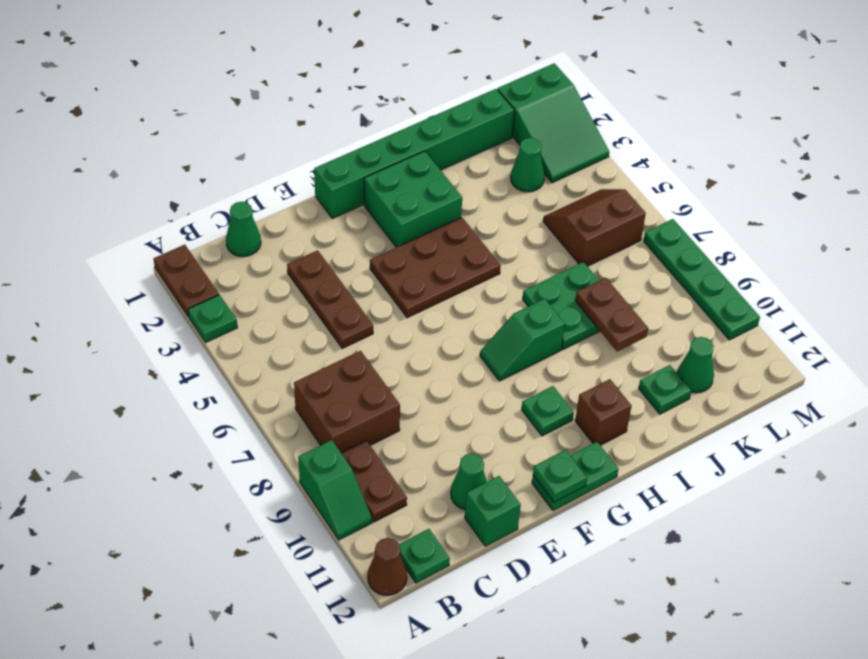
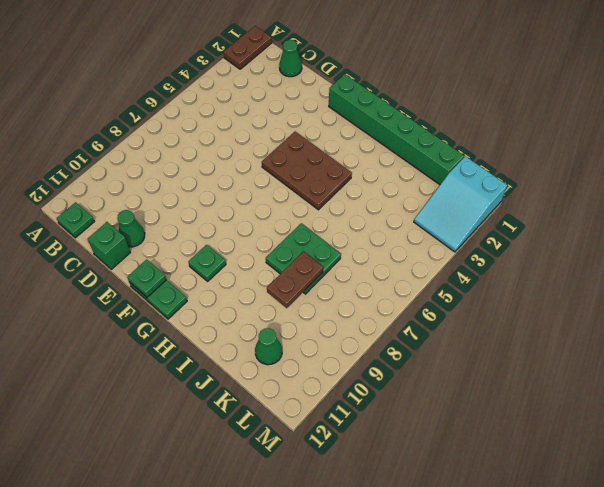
cyan slope L1:M3 level 1 top 1 -> green slope L1:M3 level 1 top 1
none -> green plate A3 level 1
none -> green slope A9:A10 level 1 top 9
none -> brown cone A12 level 1

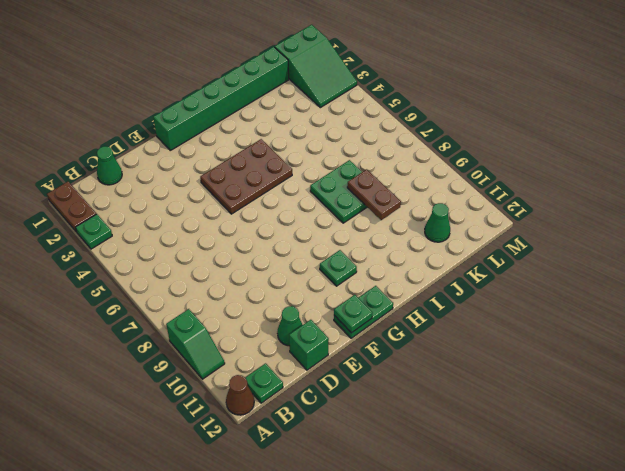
none -> brown brick B7:C8 level 1
none -> brown plate B9:B10 level 1
none -> brown plate D3:D5 level 1

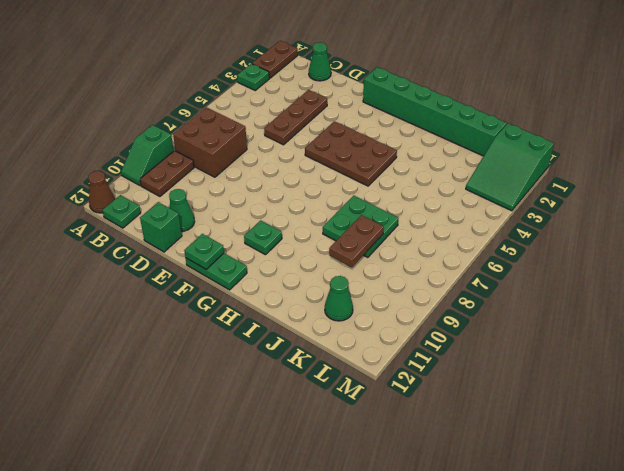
none -> green brick G2:H3 level 1
none -> green slope G8:H8 level 1 top H
none -> brown brick H11 level 1

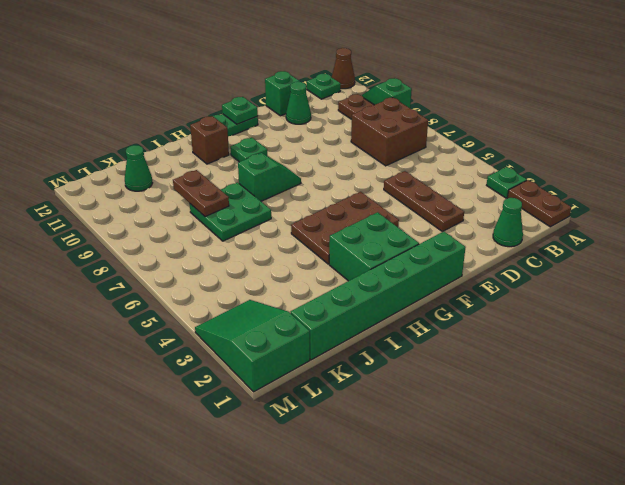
none -> green plate J11 level 1
none -> green cone K3 level 1
none -> brown slope K5:L6 level 1 top 6

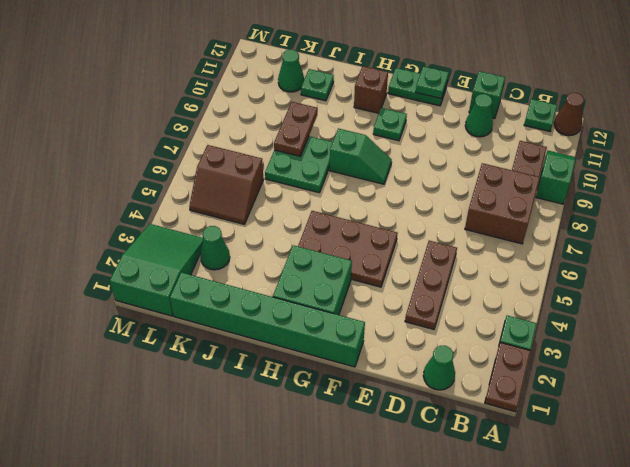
none -> green plate M7:M10 level 1

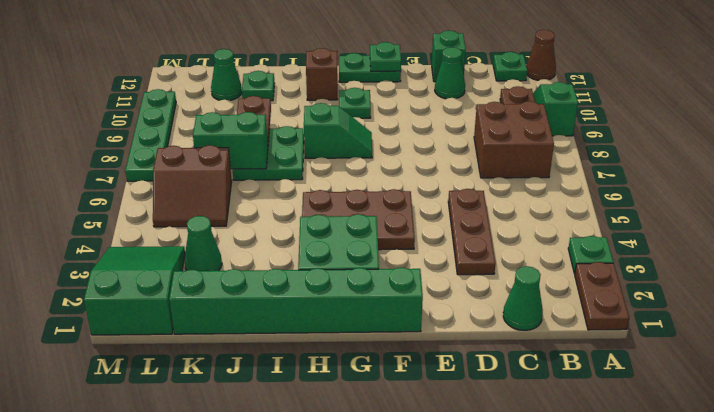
green brick J7:K7 level 2 -> none

